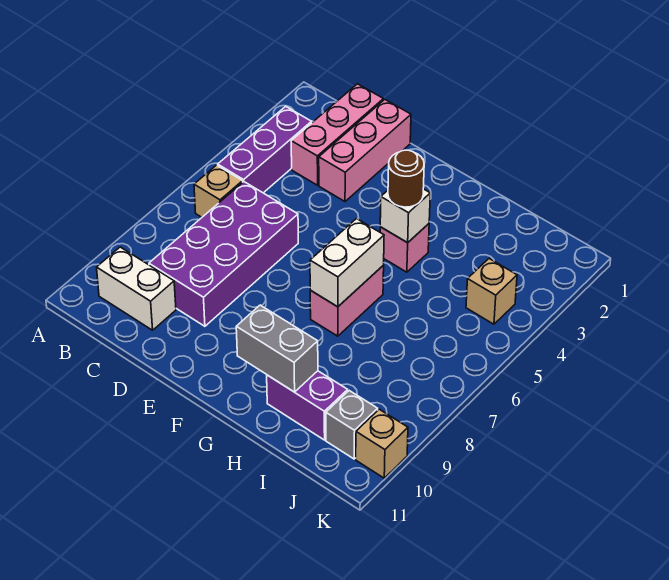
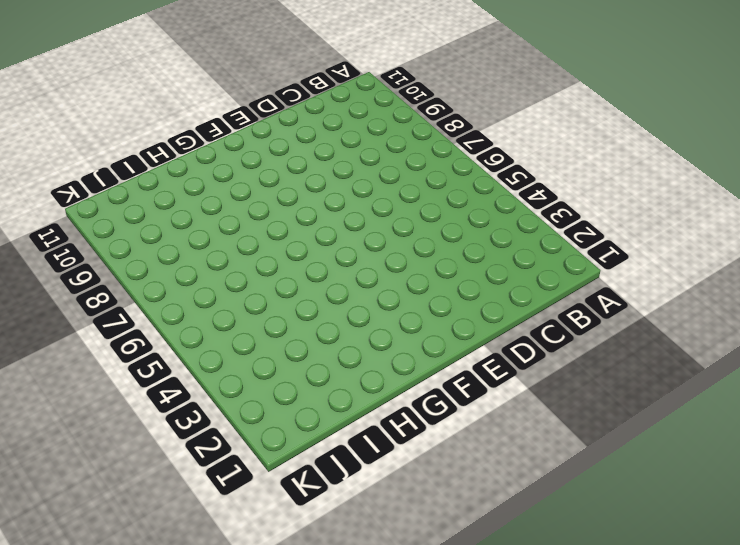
none -> purple brick B3:B5 level 1
none -> tan brick B6 level 1
none -> white brick B10:C10 level 1

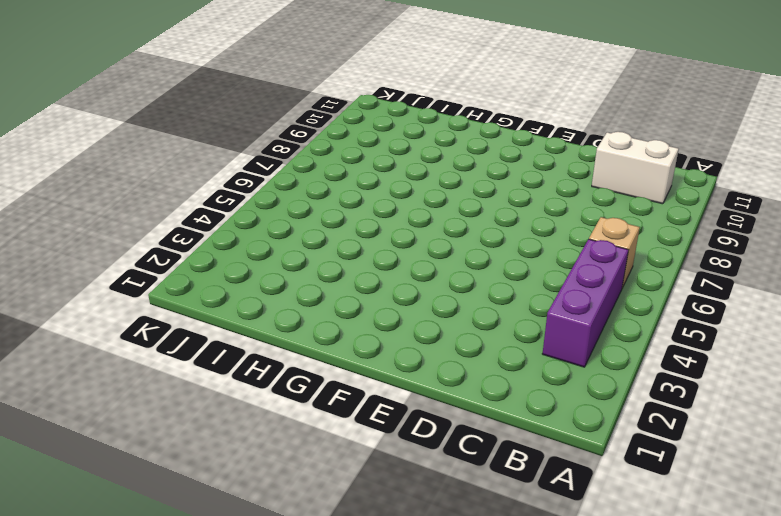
none -> pink brick C1:C3 level 1
none -> purple brick C6:D9 level 1
none -> pink brick D1:D3 level 1

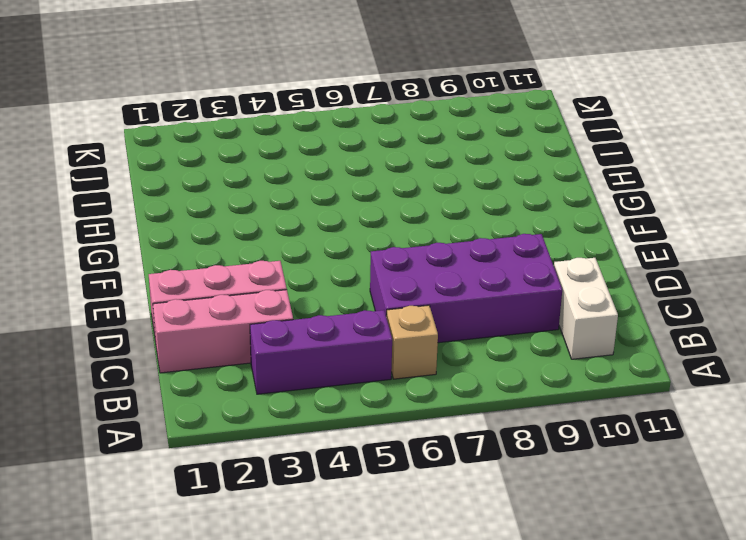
none -> pink brick G4 level 1
none -> pink brick G6:G7 level 1
none -> purple brick H10:I10 level 1

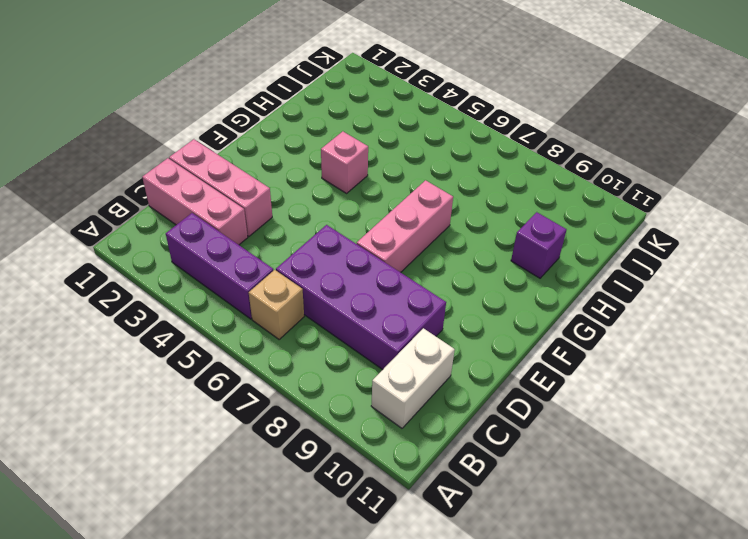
pink brick E7:G7 level 1 -> pink brick G6:G7 level 1
purple brick H10 level 1 -> purple brick H10:I10 level 1
none -> tan brick J4 level 1
none -> grey brick J10 level 1
none -> tan brick K10 level 1

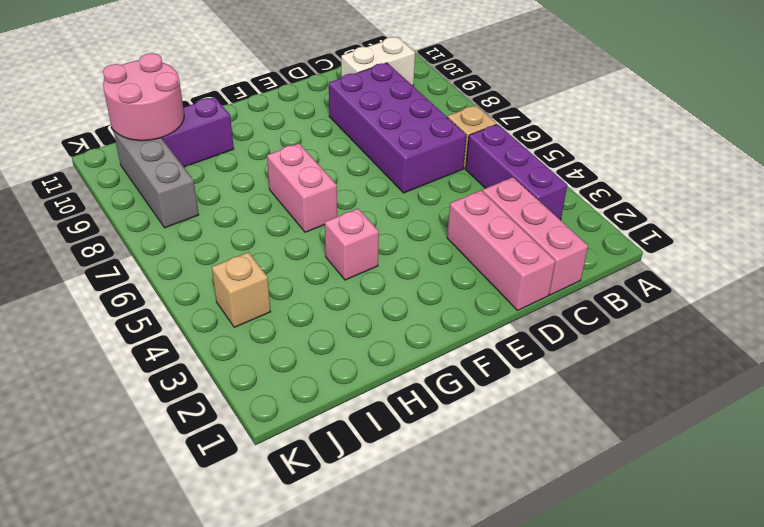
pink round brick I10:J11 level 2 -> none
grey brick J8:J10 level 1 -> grey brick J10 level 1
none -> tan brick K10 level 1
none -> white brick G4 level 2
none -> white brick G6:G7 level 2

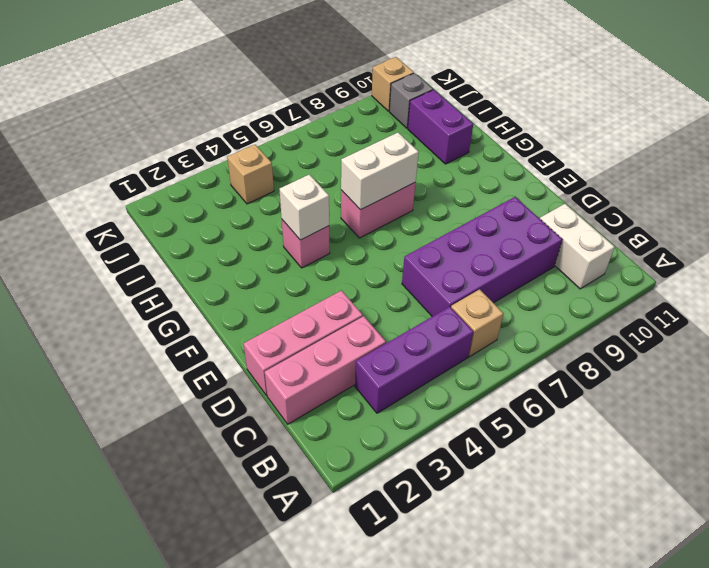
none -> grey brick G10:H10 level 2
none -> brown round brick G4 level 3

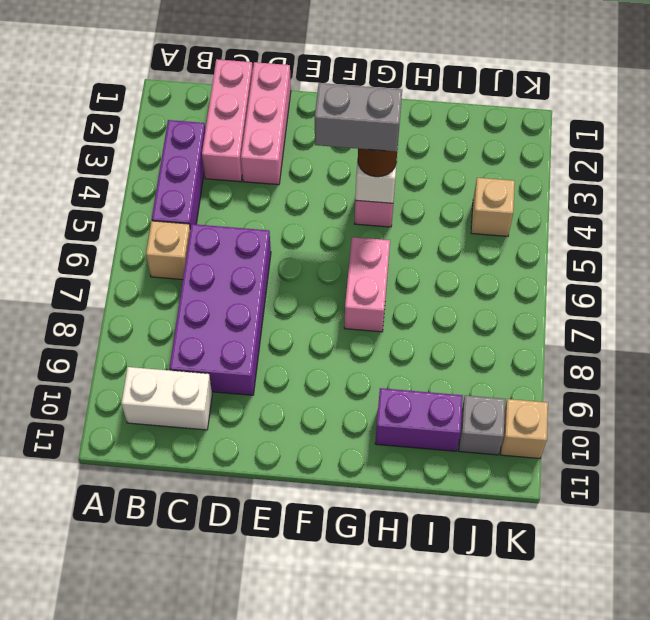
grey brick F4:G4 level 4 -> grey brick G10:H10 level 2
none -> white brick G6:G7 level 2

